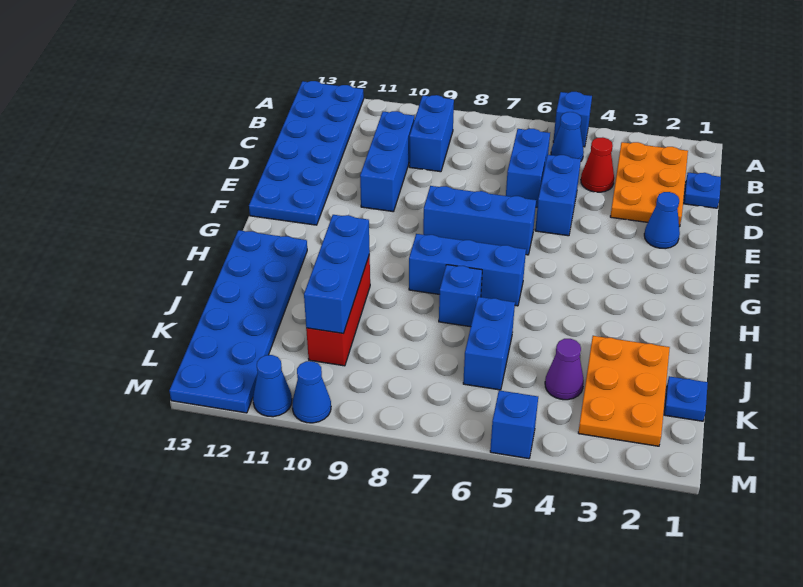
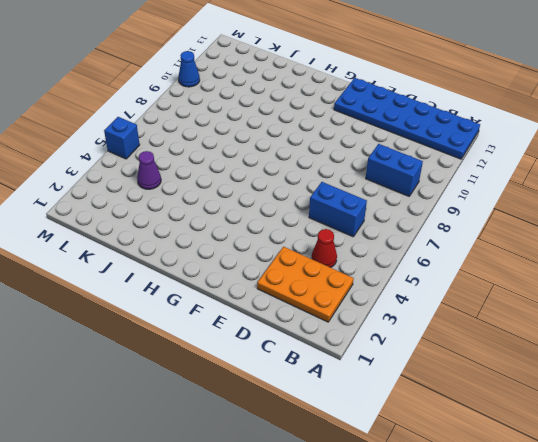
none -> blue brick A5 level 1
none -> blue cone B5 level 1
none -> blue plate C1 level 1

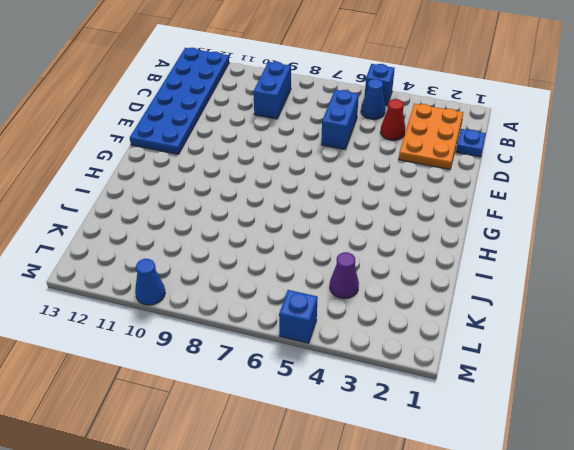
none -> blue brick C10:E10 level 1
none -> blue brick D5:E5 level 1
none -> blue cone E2 level 1

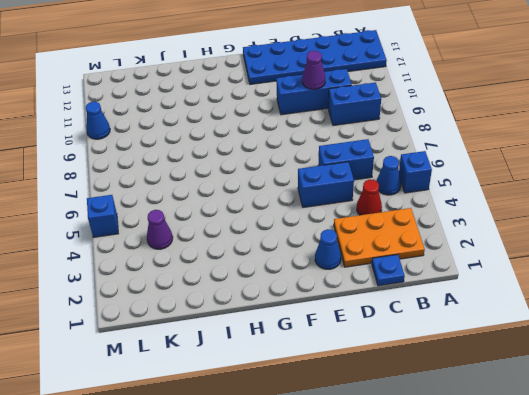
purple cone D10 level 2 -> none
none -> blue brick F6:F8 level 1
none -> blue brick H6:H8 level 1
none -> blue plate H12:M13 level 1

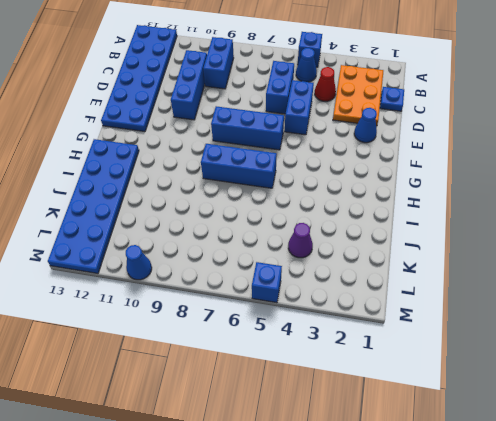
none -> blue brick I7 level 1
none -> red brick I10:K10 level 1
none -> orange plate J2:L3 level 1

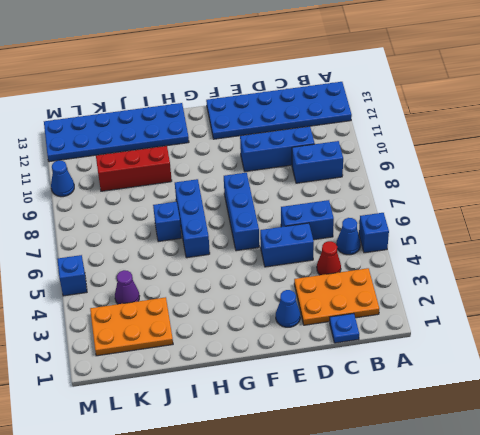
none -> blue brick J6:K6 level 1
none -> blue plate K1 level 1
none -> blue cone M11 level 1

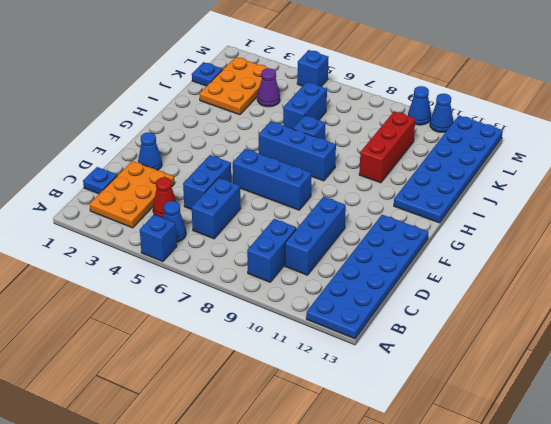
none -> blue brick I10:K10 level 2

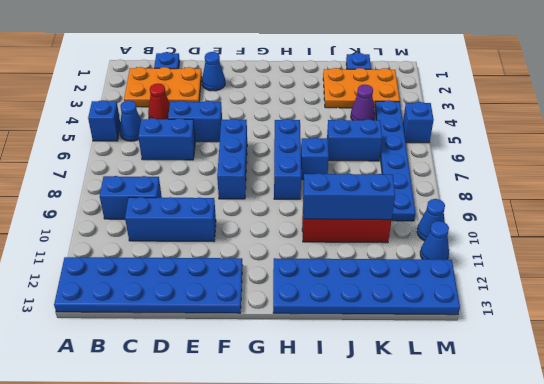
blue plate L4:L9 level 1 -> none

